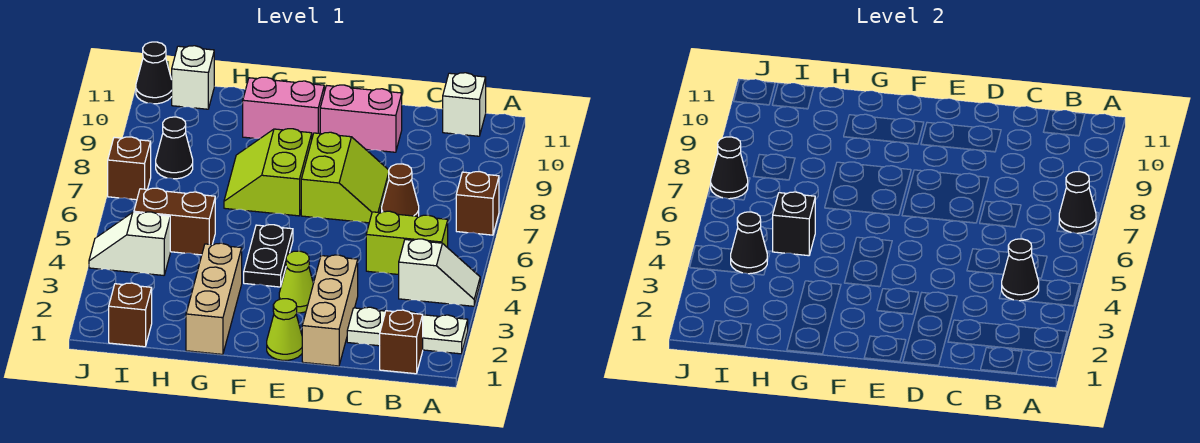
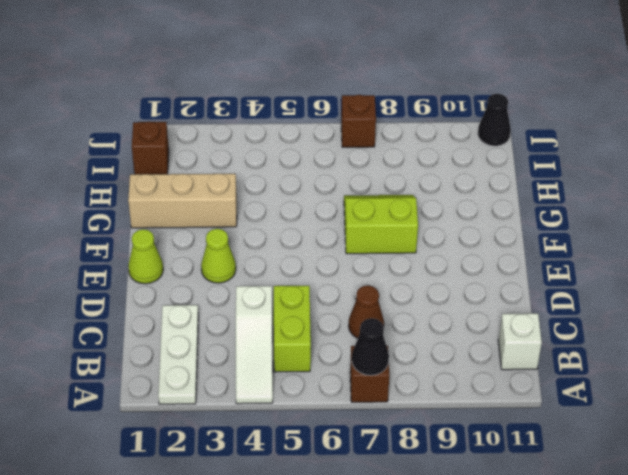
white slope A4:C4 level 1 top C -> white slope A4:B4 level 1 top B
none -> brown brick B1 level 1
none -> tan brick D1:D3 level 1
none -> lime slope D7:E8 level 1 top E

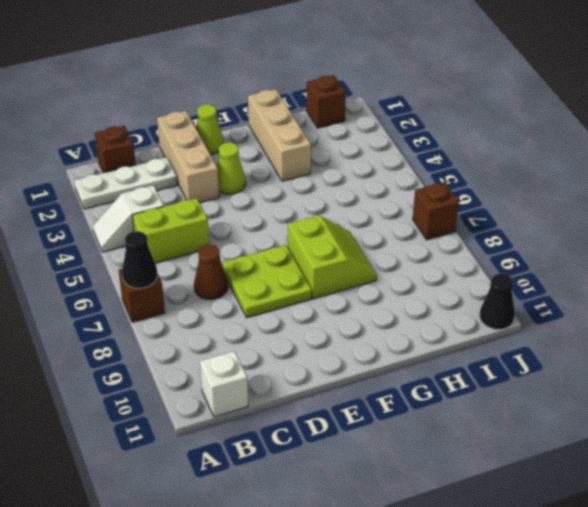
lime plate D7:E8 level 1 -> lime slope D7:E8 level 1 top E
none -> pink brick D10:E10 level 1
none -> black plate F4:F5 level 1
none -> pink brick F10:G10 level 1

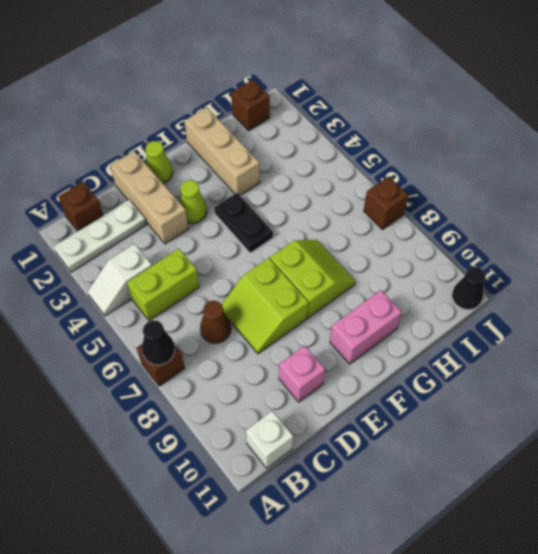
pink brick D10 level 1 -> pink brick D10:E10 level 1
none -> brown brick H5:I5 level 1
none -> white slope I4:J4 level 1 top I
none -> black cone I8 level 1

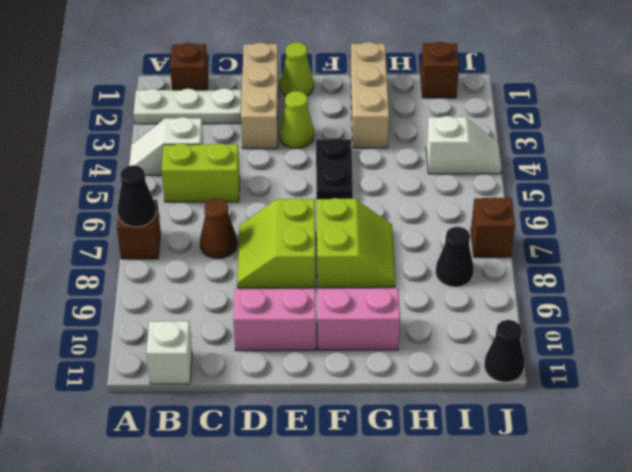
none -> brown brick H5:I5 level 1
none -> white brick I11 level 1
none -> black cone B4 level 2

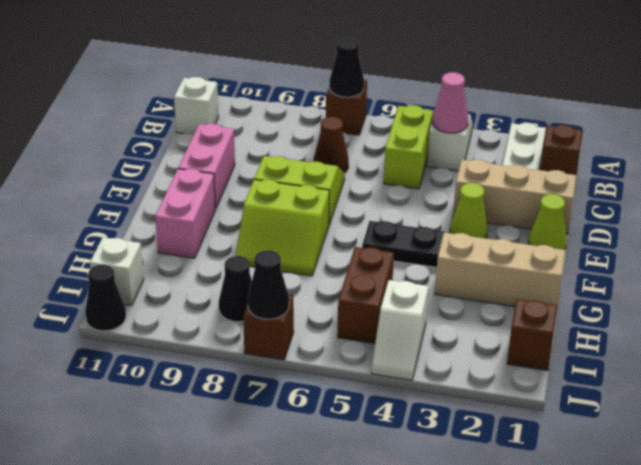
pink cone B4 level 2 -> black cone B4 level 2
none -> black brick H5 level 2
none -> black cone I4 level 2

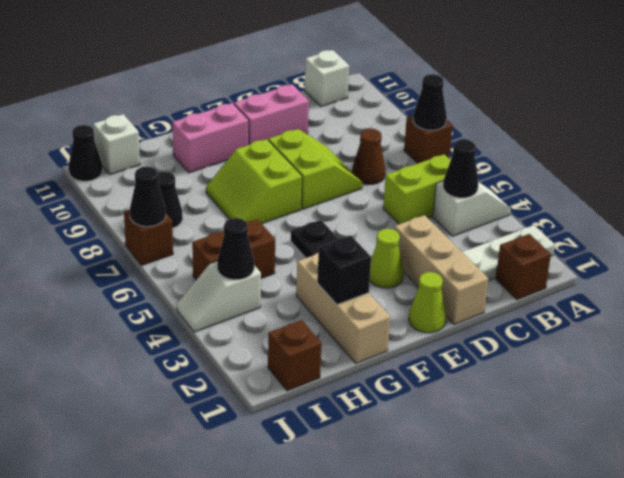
black brick G2 level 2 -> black brick H5 level 2

